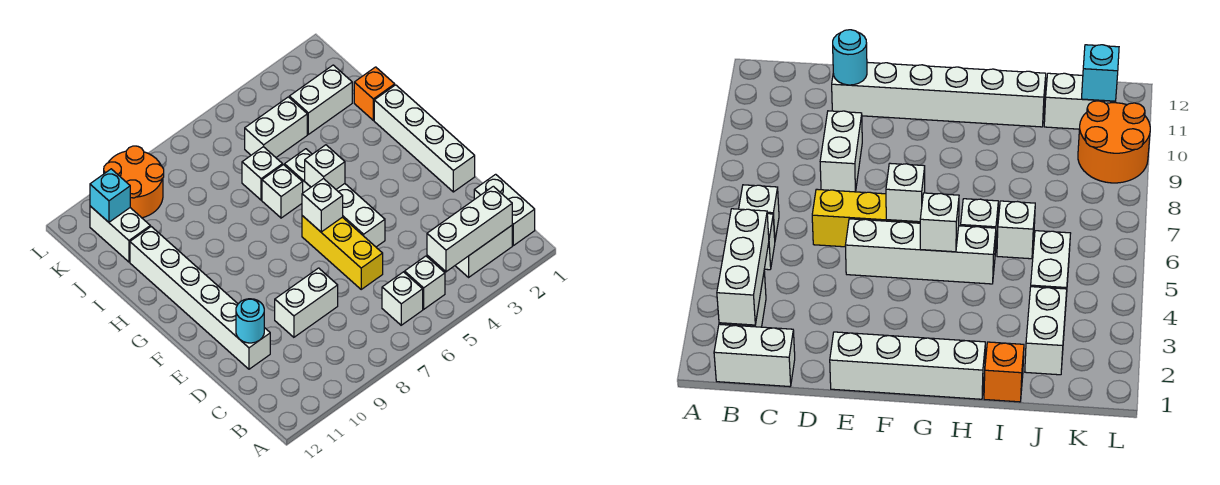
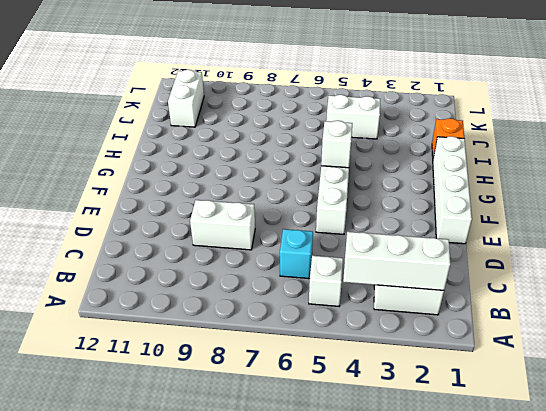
cyan brick C6 level 1 -> cyan brick K11 level 2
none -> white brick B1:C1 level 1
none -> white brick B6 level 1
none -> yellow brick D6:F6 level 1

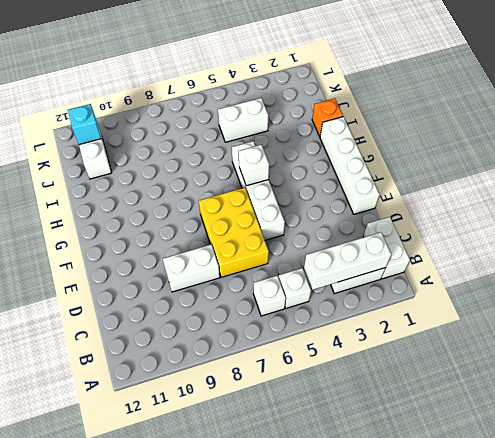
yellow brick D6:F7 level 1 -> yellow brick D6:F6 level 1
none -> white brick D11:I11 level 1
none -> white brick H6 level 1
none -> white brick I6 level 1

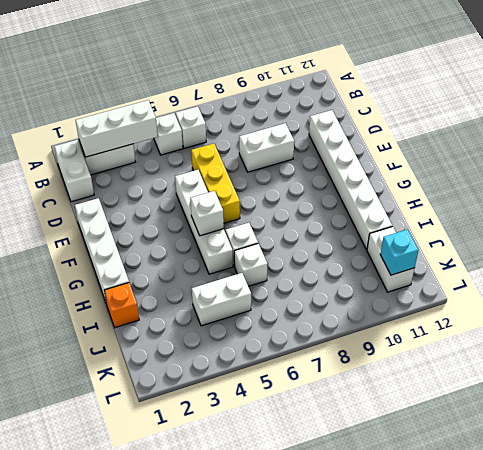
none -> white brick J2:J3 level 1
none -> orange round brick K9:L10 level 1
none -> cyan round brick D11 level 2

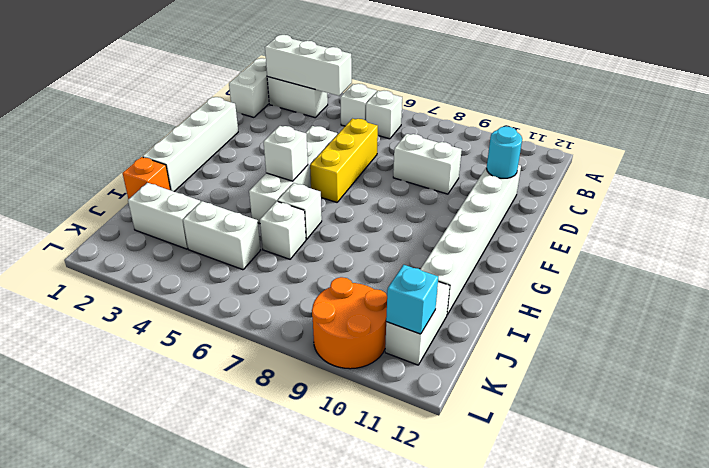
none -> white brick F6 level 2

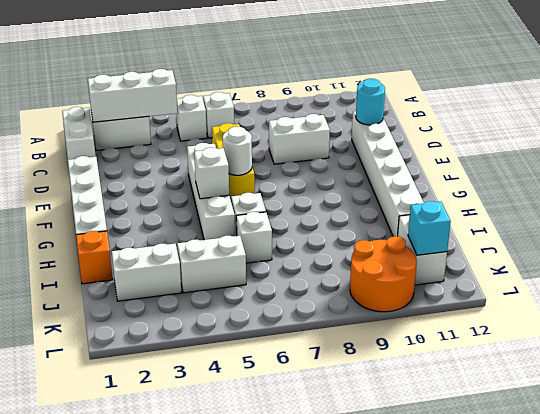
white round brick F6 level 2 -> white brick F6 level 2

